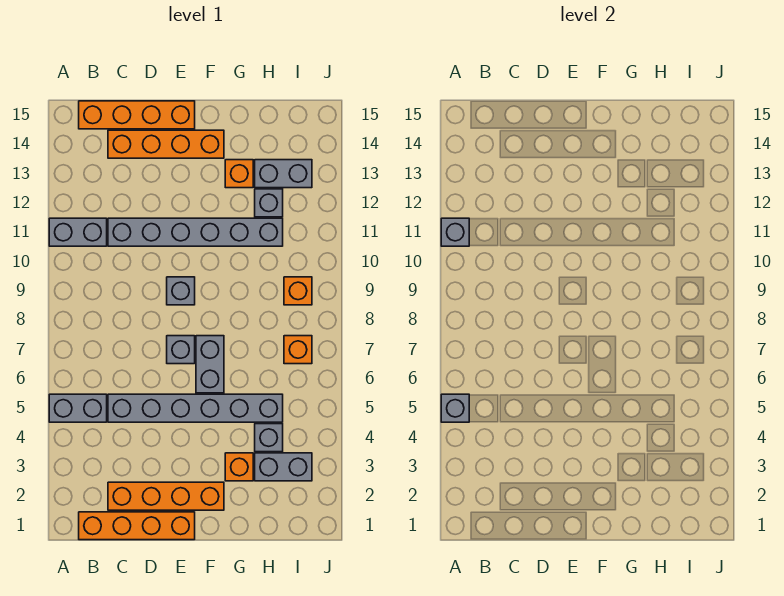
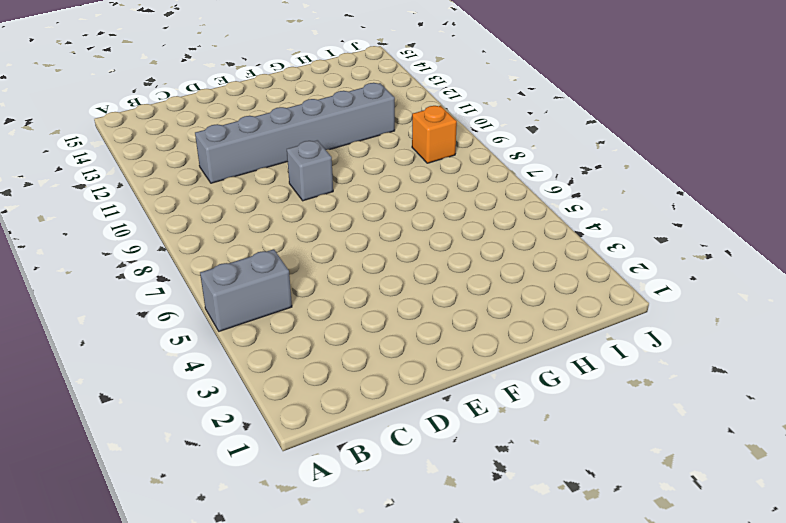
none -> grey brick A11:B11 level 1
none -> orange brick B1:E1 level 1
none -> orange brick B15:E15 level 1

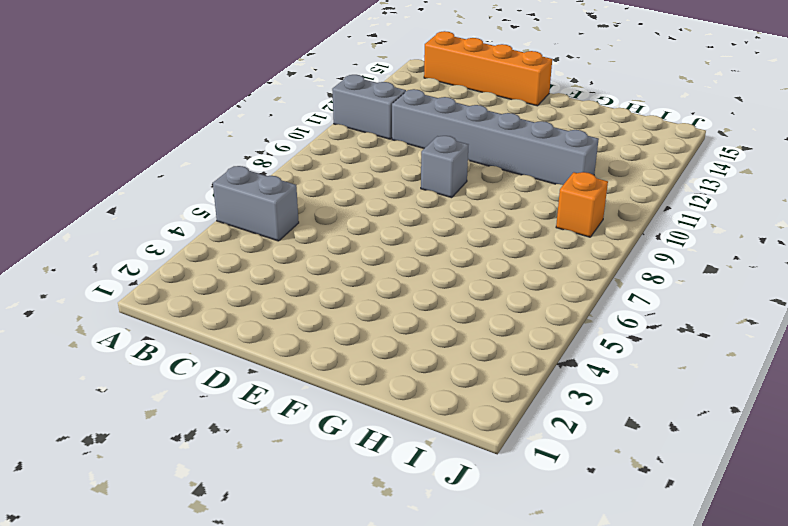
none -> orange brick B1:E1 level 1
none -> orange brick C2:F2 level 1
none -> grey brick C5:H5 level 1

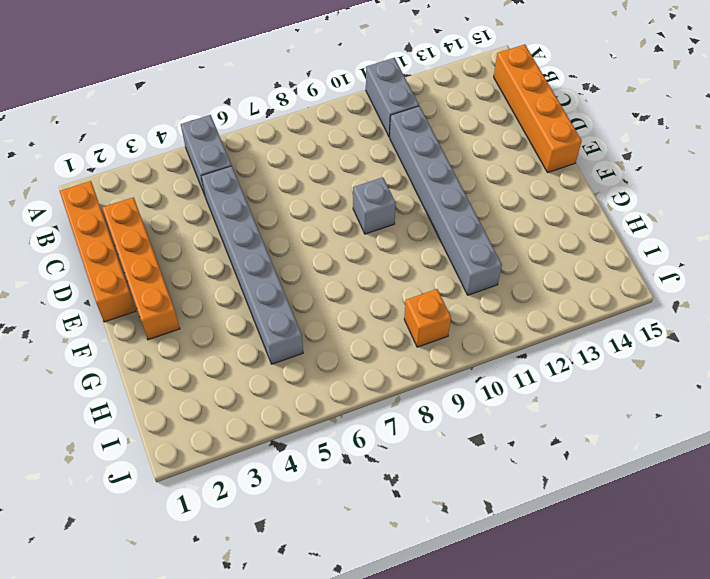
none -> orange brick C14:F14 level 1
none -> grey brick E7 level 1
none -> grey brick F6:F7 level 1

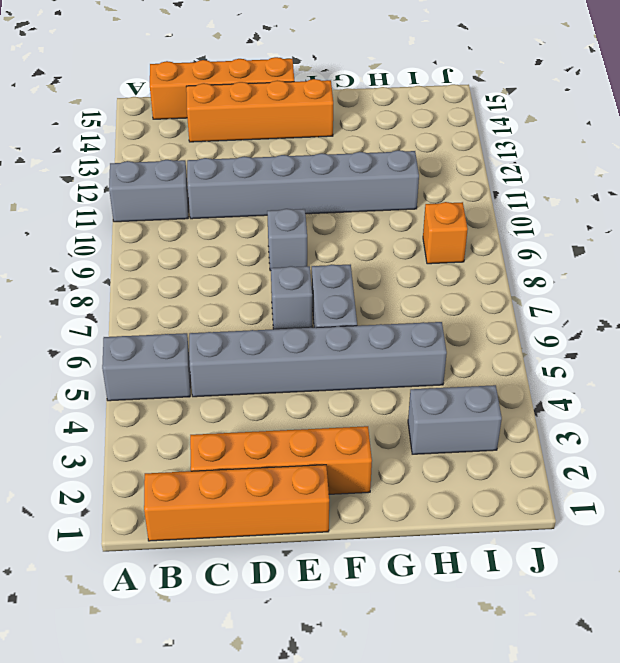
none -> orange brick G3 level 1
none -> orange brick G13 level 1
none -> grey brick H4 level 1

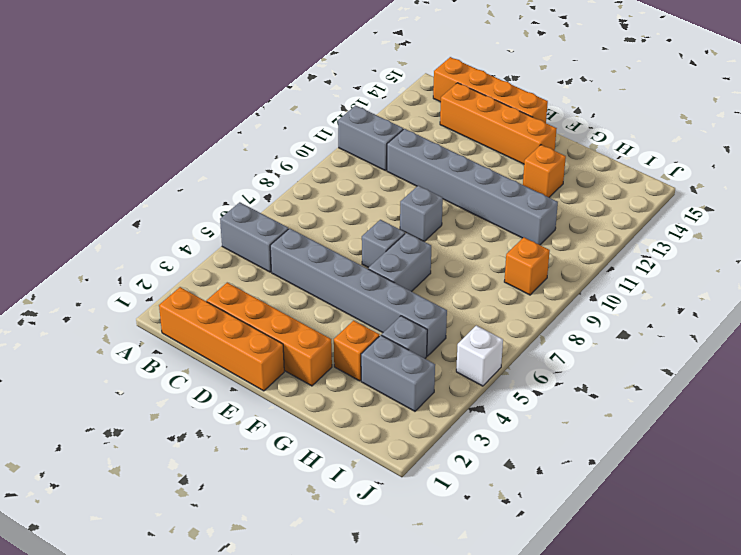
white brick J5 level 1 -> none
none -> grey brick H12 level 1
none -> grey brick H13:I13 level 1
none -> orange brick I7 level 1

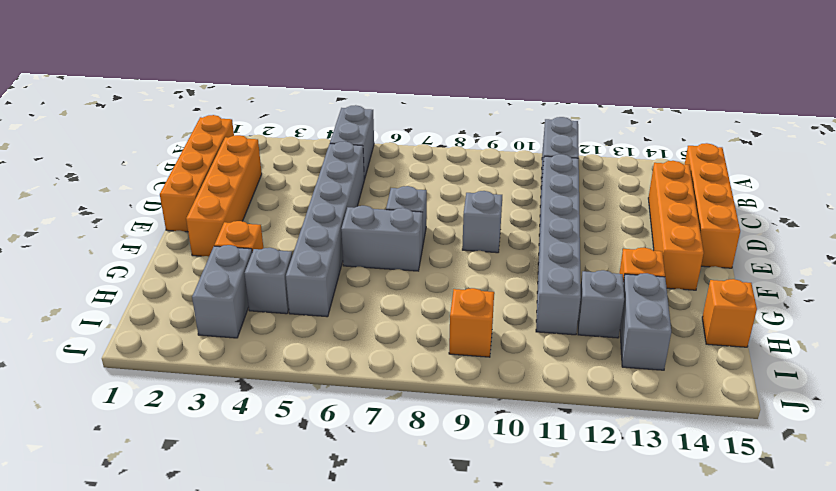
orange brick H15 level 1 -> orange brick I7 level 1
none -> grey brick A5 level 2
none -> grey brick A11 level 2

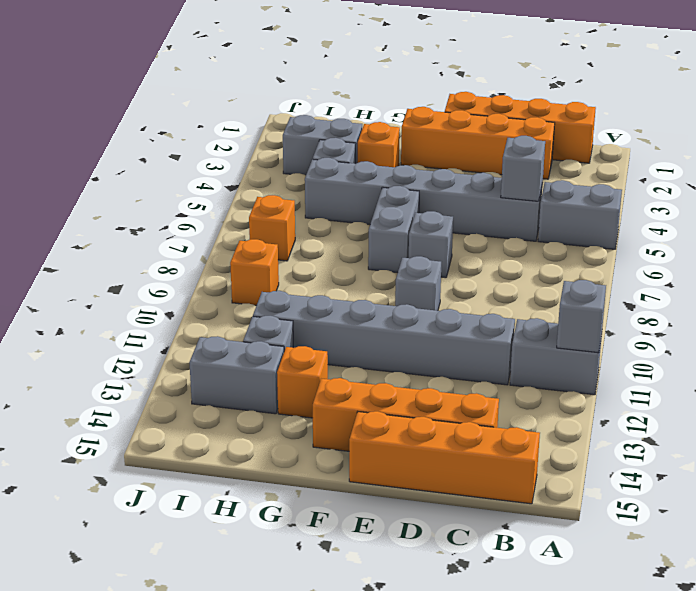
grey brick C5 level 2 -> grey brick A5 level 2

